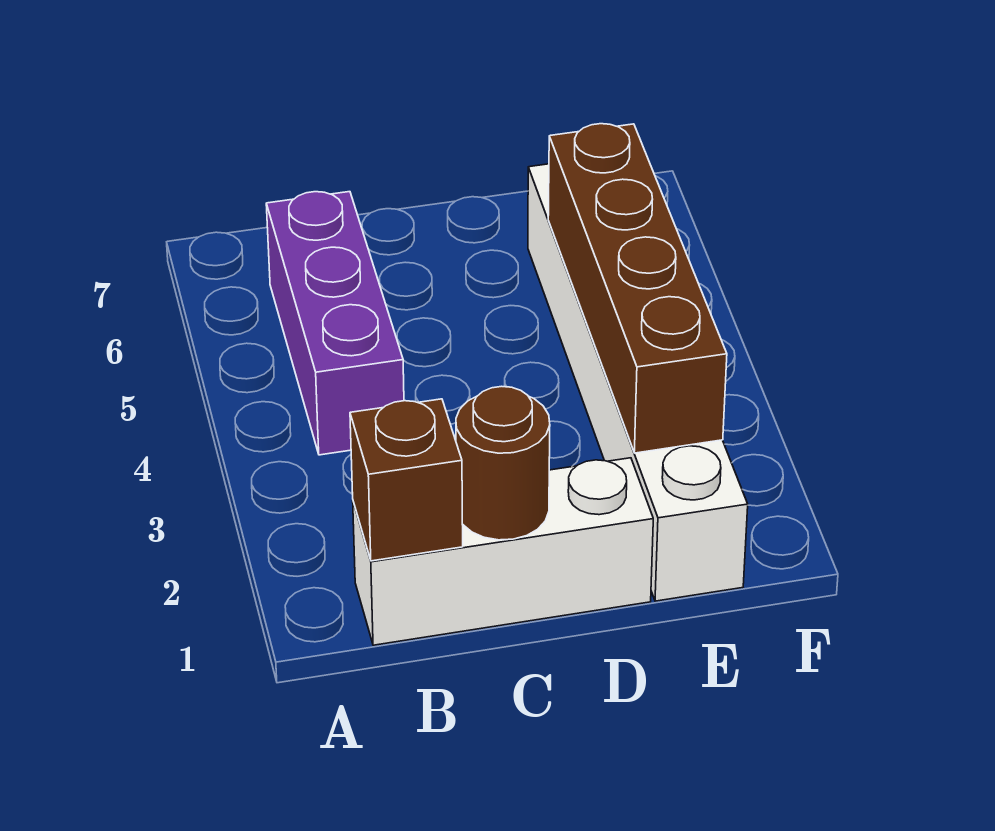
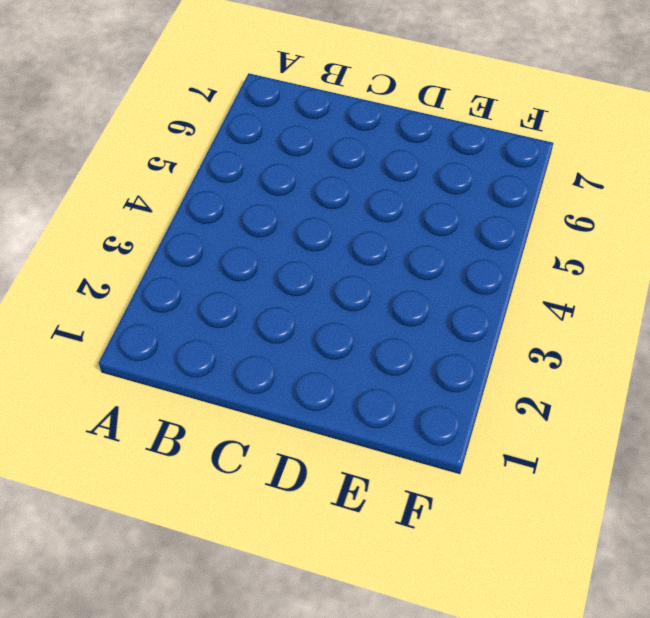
none -> white brick B1:D1 level 1
none -> purple brick B4:B6 level 1

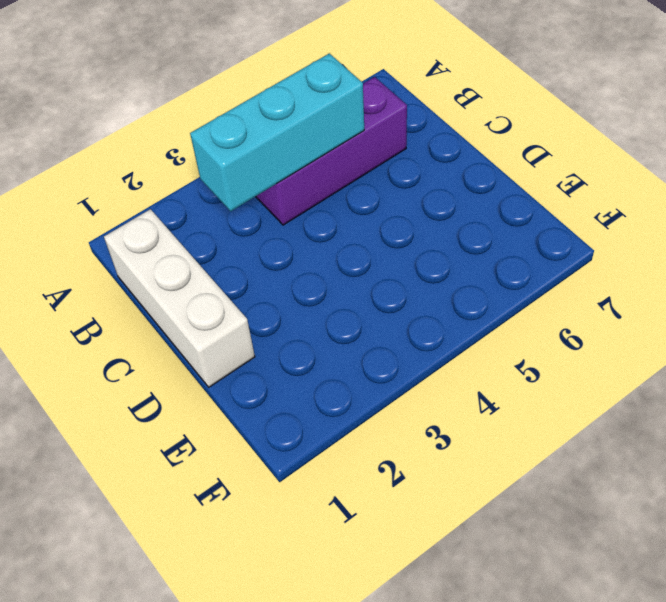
cyan brick B3:B5 level 2 -> none
none -> white brick E1:E6 level 1
none -> brown brick B1 level 2

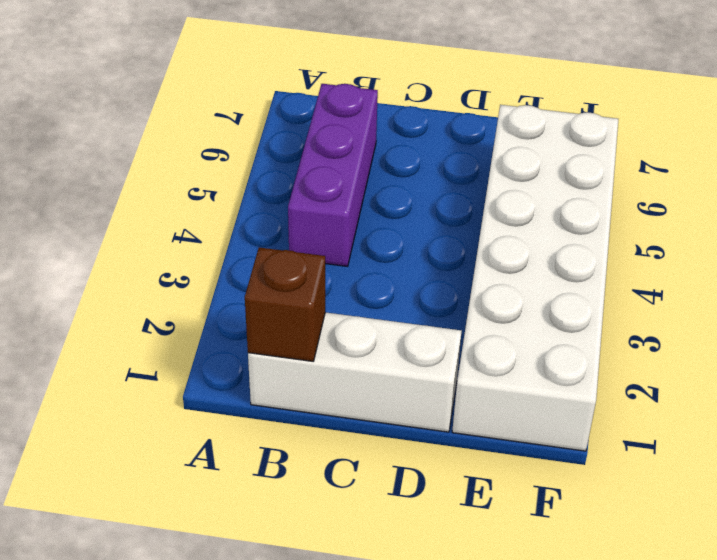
white brick E1:F6 level 1 -> white brick E1:E6 level 1
none -> brown round brick C1 level 2
none -> brown brick E2:E5 level 2

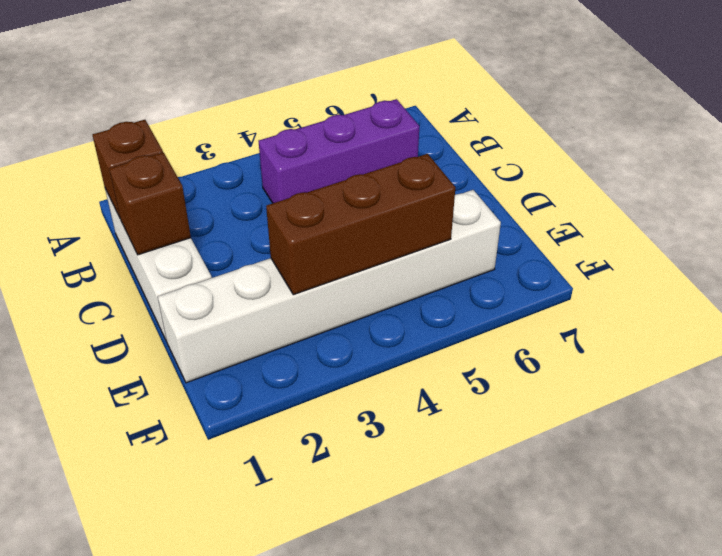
brown brick C1 level 2 -> brown round brick C1 level 2
brown brick E3:E5 level 2 -> brown brick E2:E5 level 2

